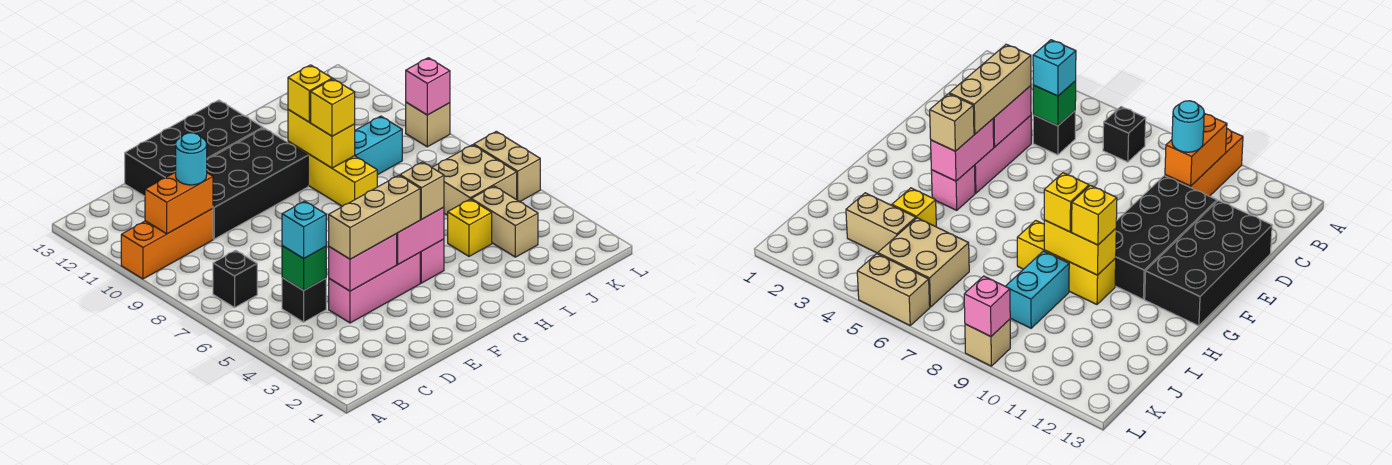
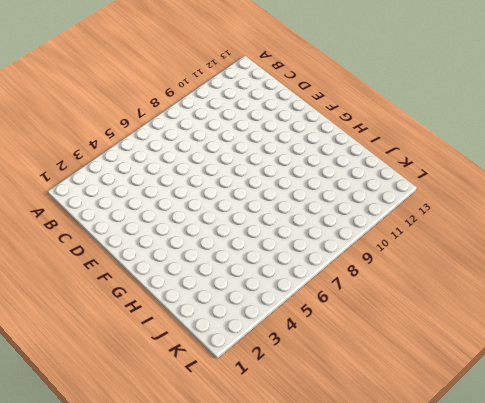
none -> orange brick A10:C10 level 1
none -> black brick B7 level 1
none -> black brick C5 level 1

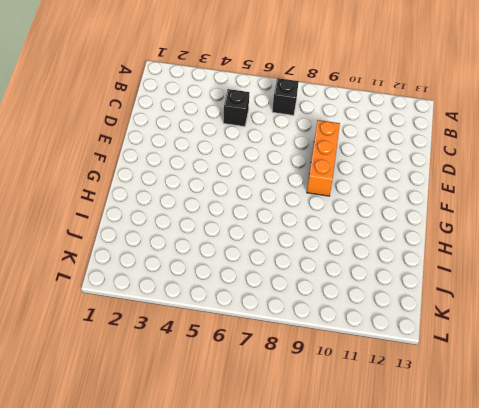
orange brick D9:F9 level 1 -> orange brick A10:C10 level 1
none -> pink brick D4:F4 level 1
none -> black brick D10:G11 level 1
none -> black brick D12:G13 level 1

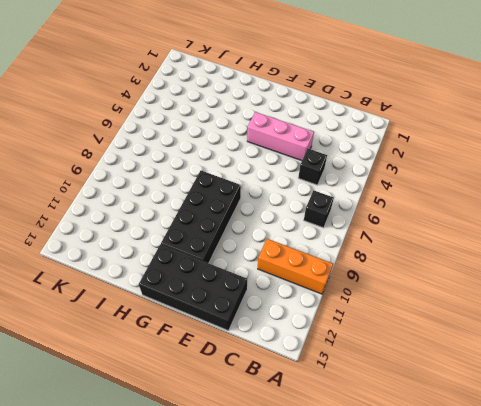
black brick F8:G11 level 1 -> black brick D10:G11 level 1
none -> pink brick G4 level 1
none -> yellow brick H8:H10 level 1
none -> yellow brick I4 level 1

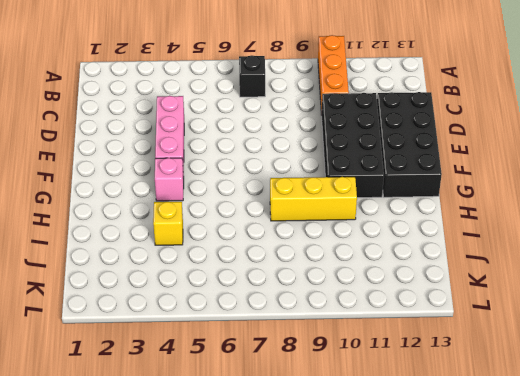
none -> black brick C5 level 1
none -> cyan brick I9:J9 level 1
none -> tan brick J3:J4 level 1

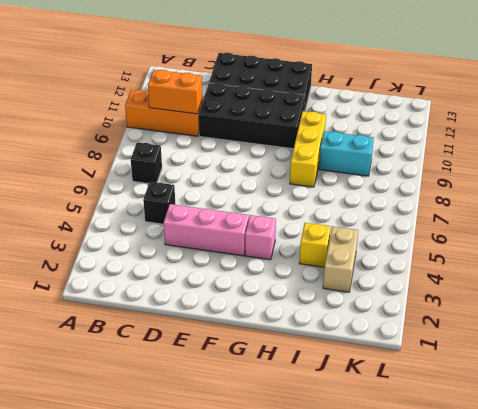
none -> tan brick J5:K6 level 1
none -> tan brick L5:L6 level 1
none -> tan brick L9 level 1

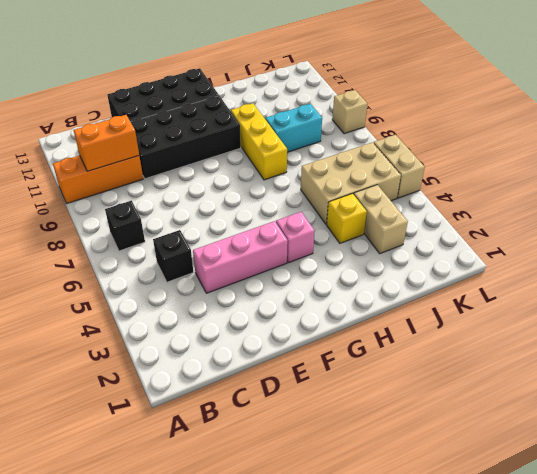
tan brick I5:K6 level 1 -> tan brick J5:K6 level 1
none -> green brick C5 level 2
none -> pink brick D4:E4 level 2
none -> pink brick F4:G4 level 2

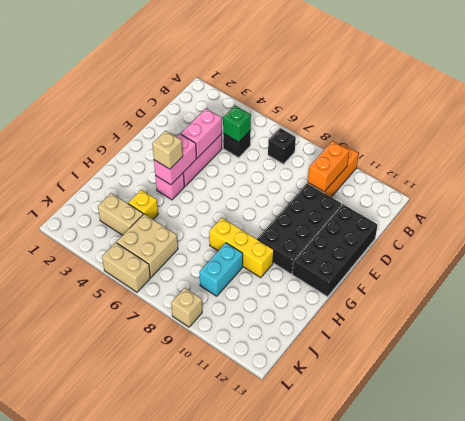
none -> yellow brick H9:H10 level 2
none -> pink brick L9 level 2
none -> cyan brick C5 level 3

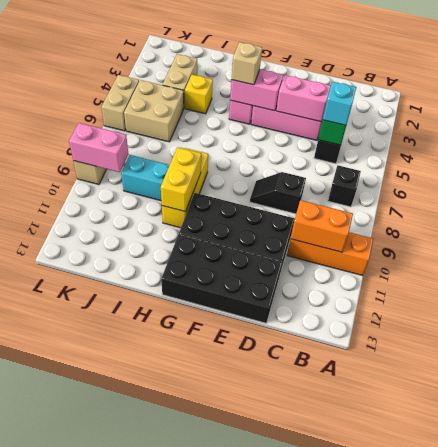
black slope D8:E8 level 1 top D -> none
pink brick K9:L9 level 2 -> pink brick L9 level 2
none -> cyan round brick C10 level 3
none -> tan brick D4:F4 level 3
none -> yellow brick H9 level 3

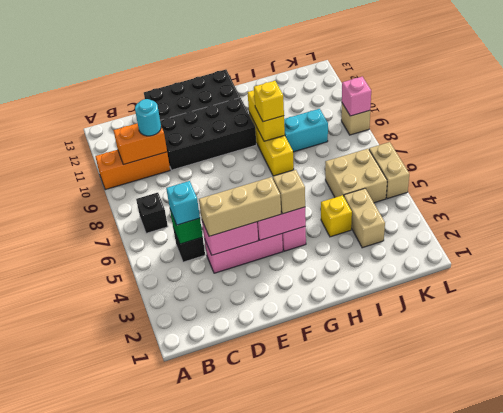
none -> yellow brick H10 level 3

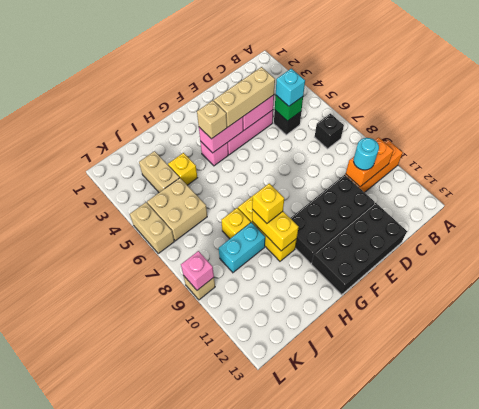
yellow brick I8 level 1 -> yellow brick H10 level 3

